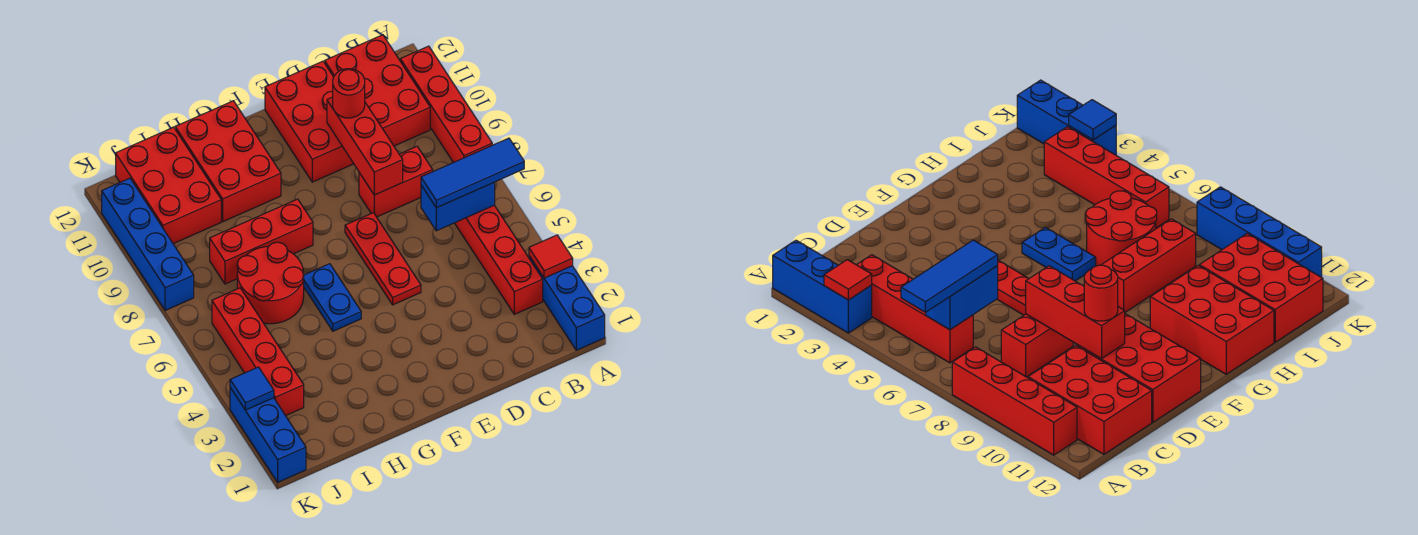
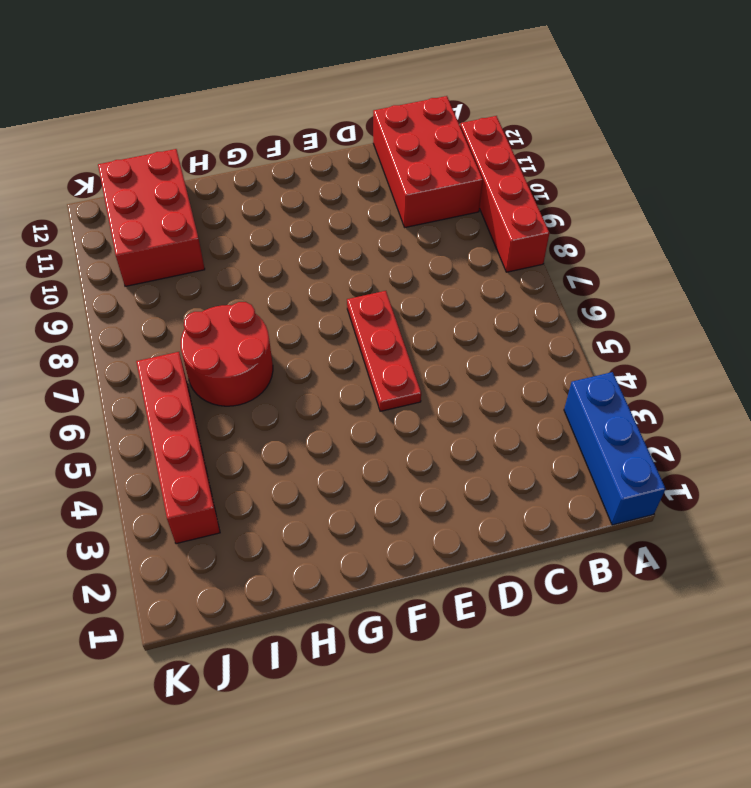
none -> red brick B3:B6 level 1
none -> red brick C8:D8 level 1
none -> red brick D10:E12 level 1

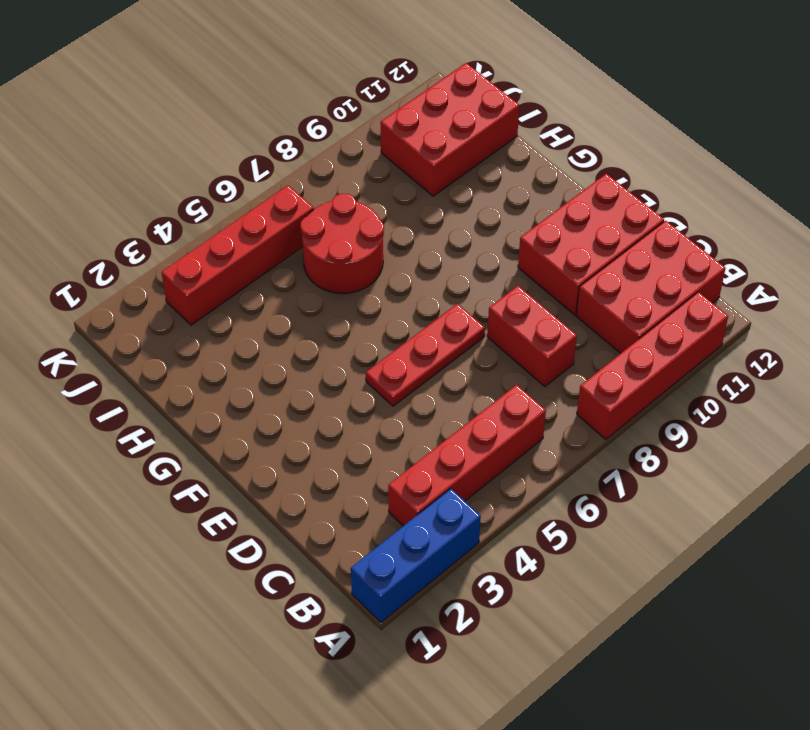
none -> blue plate G5:G6 level 1
none -> red brick G8:I8 level 1
none -> red brick G10:H12 level 1

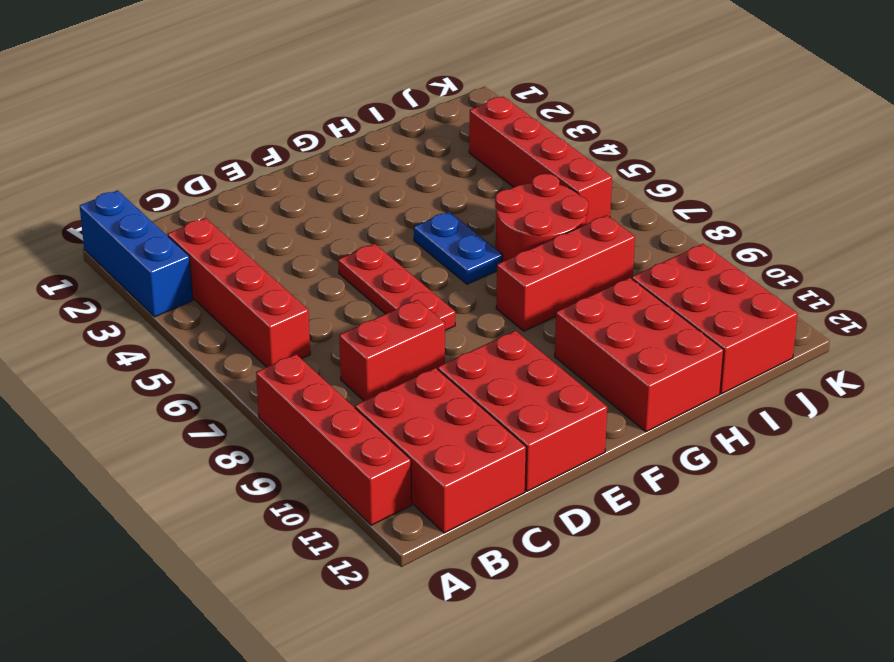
none -> blue brick K1:K3 level 1
none -> blue brick K8:K11 level 1
none -> red tile A3 level 2

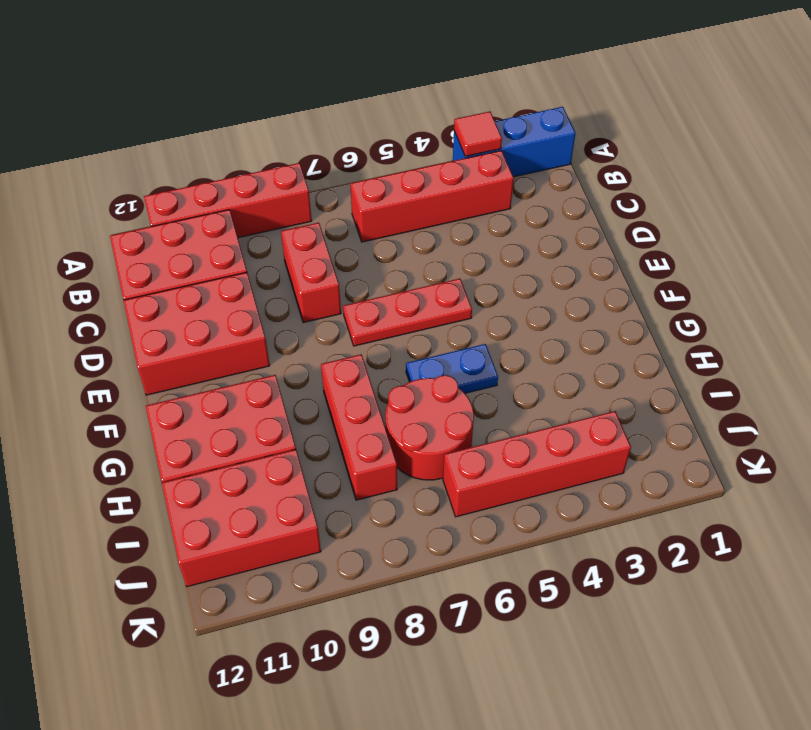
none -> blue brick K1:K3 level 1
none -> blue brick K8:K11 level 1
none -> blue brick B6:C6 level 2

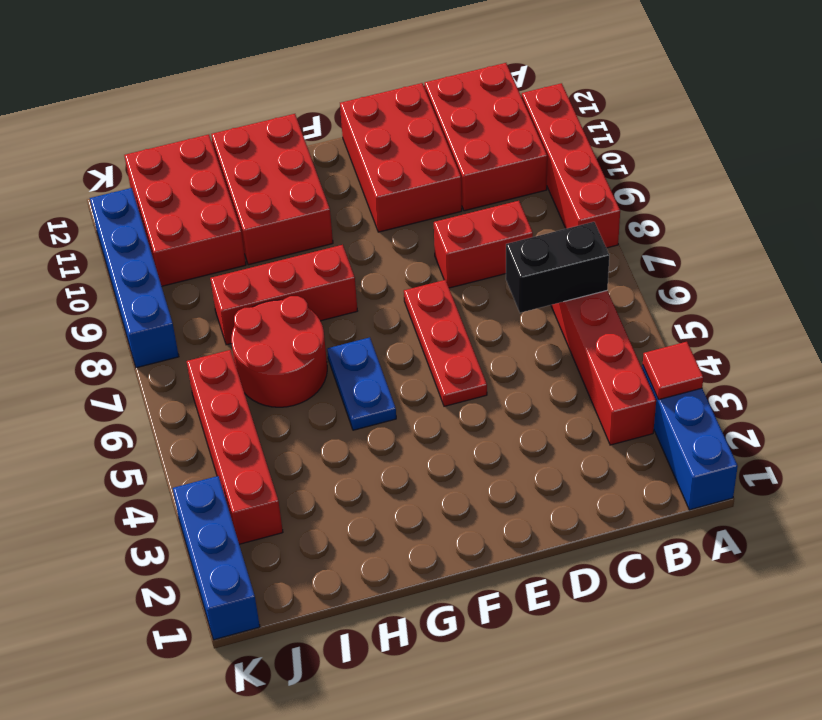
black brick B6:C6 level 2 -> blue brick B6:C6 level 2
none -> red brick D8:D10 level 2
none -> blue tile K3 level 2
none -> blue tile A6:C6 level 3

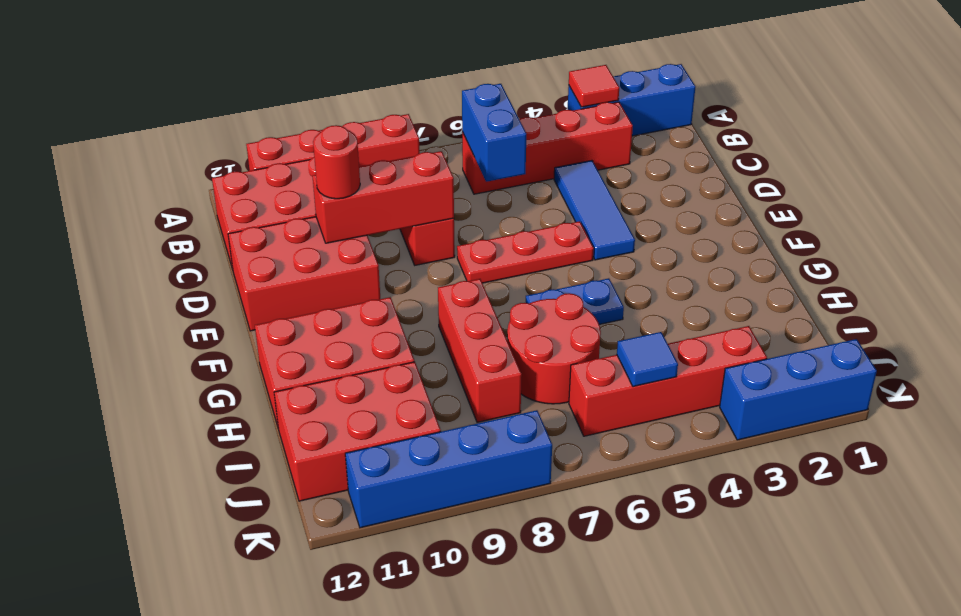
blue tile C4:E4 level 1 -> blue tile A6:C6 level 3
blue tile J5 level 2 -> blue tile K3 level 2

